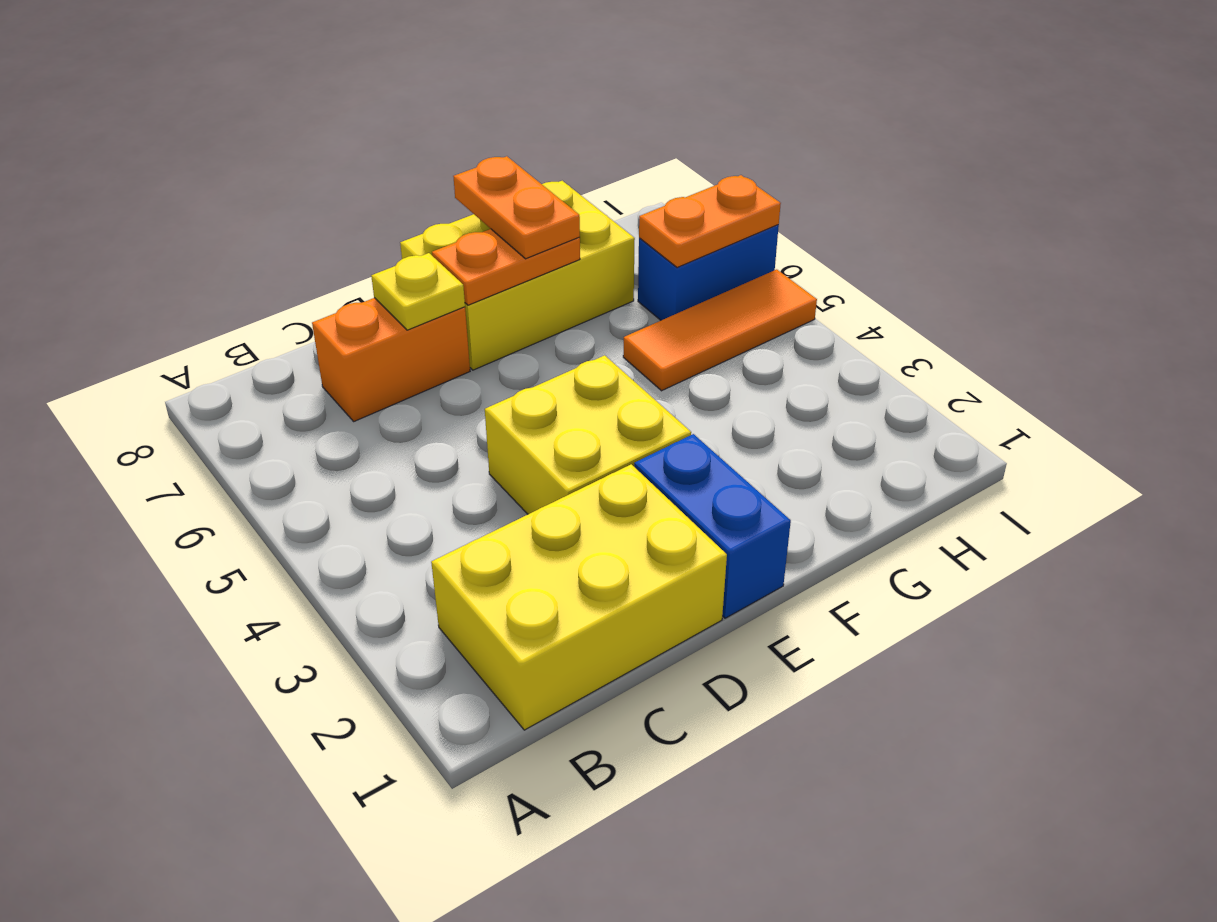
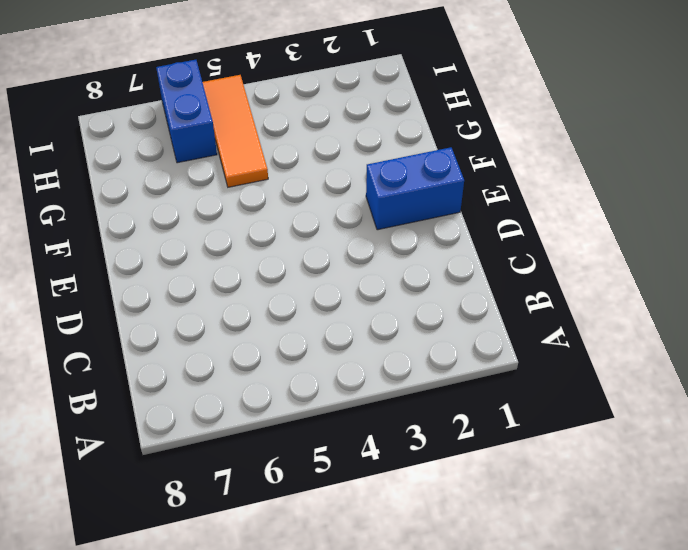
none -> yellow brick B1:D2 level 1
none -> orange brick C7:D7 level 1

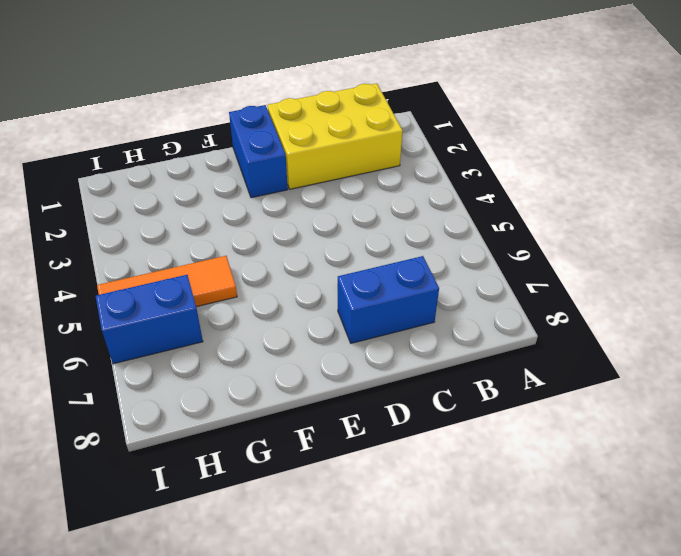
blue brick C7:D7 level 1 -> orange brick C7:D7 level 1
none -> yellow brick D3:E4 level 1
none -> yellow brick E7:G8 level 1

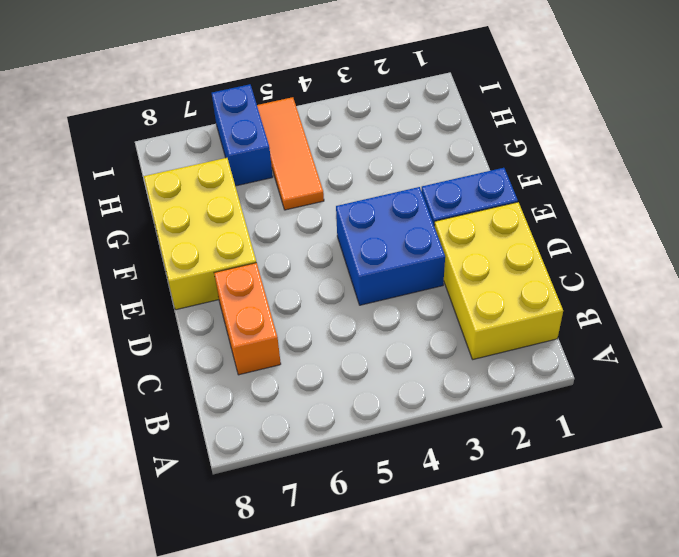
blue brick D3:E4 level 1 -> yellow brick D3:E4 level 1
none -> yellow plate D7 level 2
none -> orange plate E7:F7 level 2

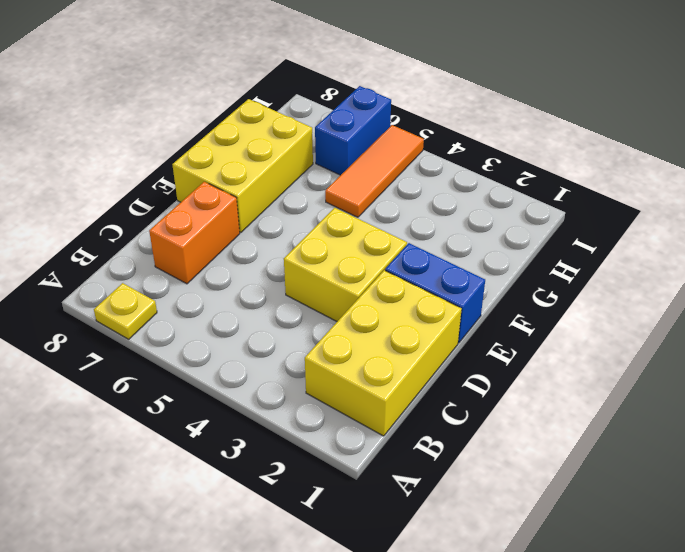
yellow plate A7 level 1 -> yellow plate D7 level 2
none -> orange plate E7:F7 level 2
none -> orange plate H6:I6 level 2

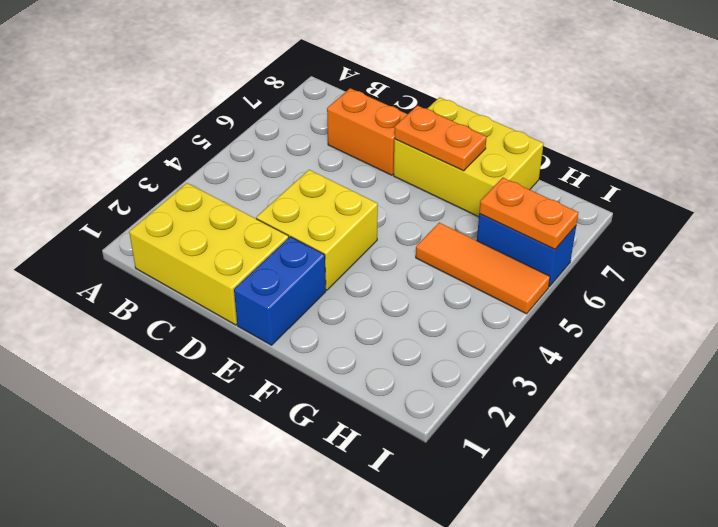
none -> yellow plate D7 level 2
none -> orange plate F7:F8 level 3

